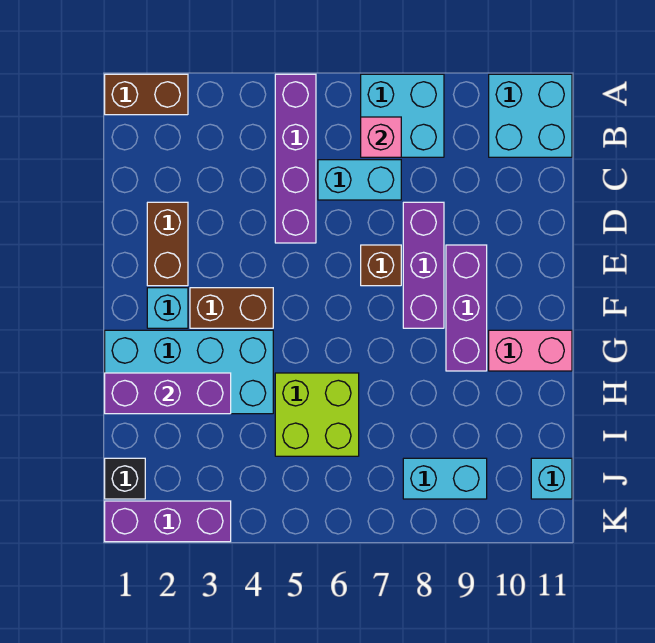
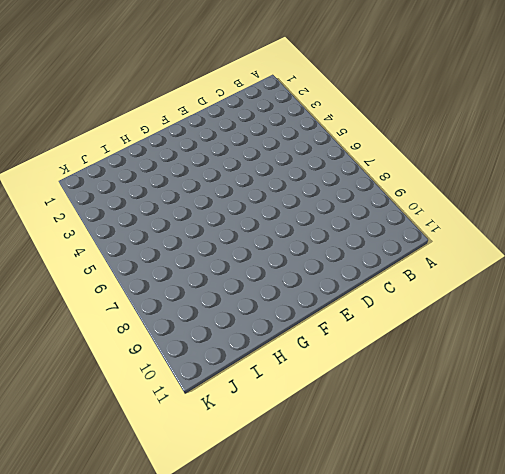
none -> brown brick A1:A2 level 1
none -> purple brick A5:D5 level 1
none -> cyan brick A7:B8 level 1

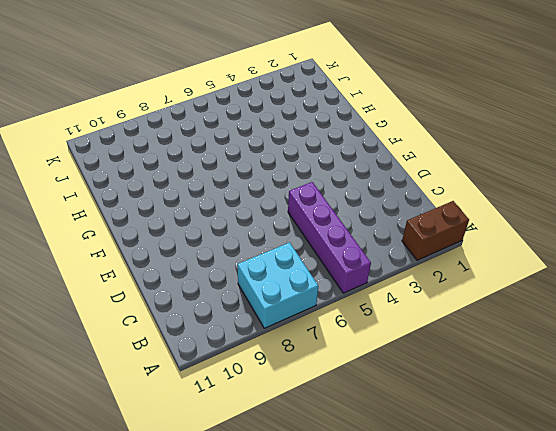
none -> cyan brick A10:B11 level 1
none -> cyan brick C6:C7 level 1
none -> brown brick D2:E2 level 1

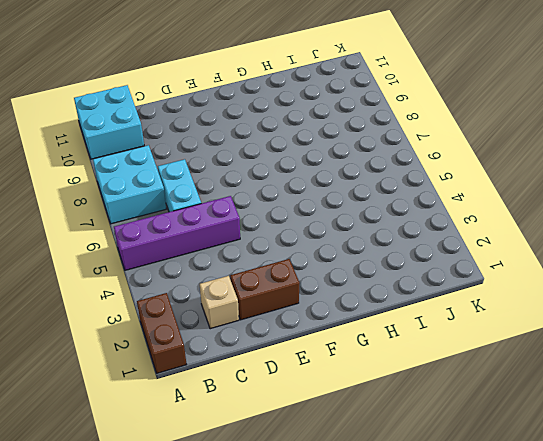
tan brick C2 level 1 -> none
none -> purple brick D8:F8 level 1
none -> brown brick E7 level 1
none -> purple brick E9:G9 level 1

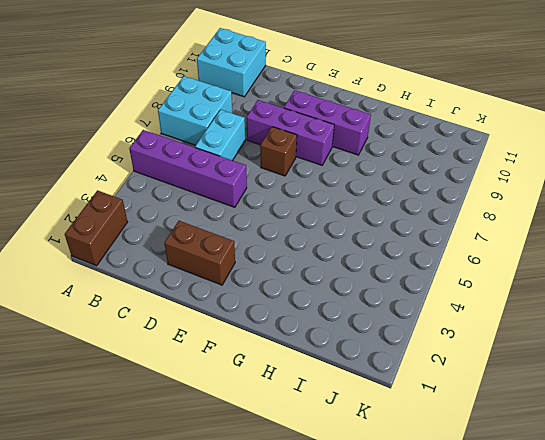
none -> cyan brick F2 level 1
none -> brown brick F3:F4 level 1
none -> cyan brick G1:H4 level 1

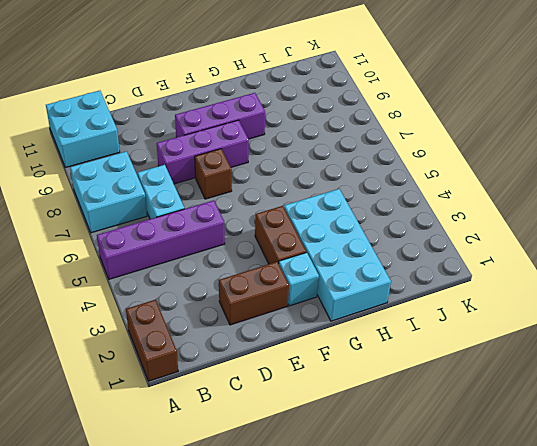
none -> pink brick G10:G11 level 1
none -> lime brick H5:I6 level 1
none -> black brick J1 level 1

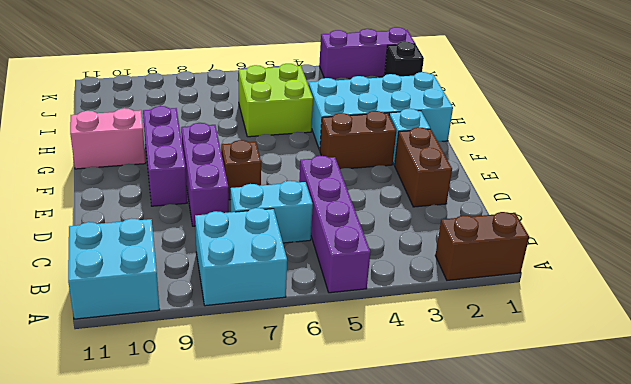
none -> cyan brick J8:J9 level 1
none -> cyan brick J11 level 1
none -> pink brick B7 level 2

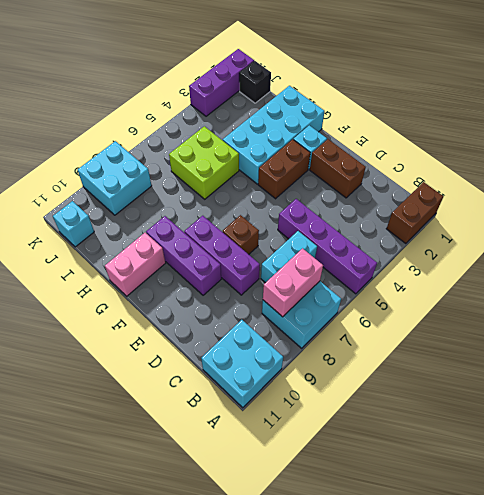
pink brick B7:B8 level 2 -> pink brick B7 level 2
cyan brick J8:K9 level 1 -> cyan brick J8:J9 level 1
none -> purple brick H1:H3 level 2

